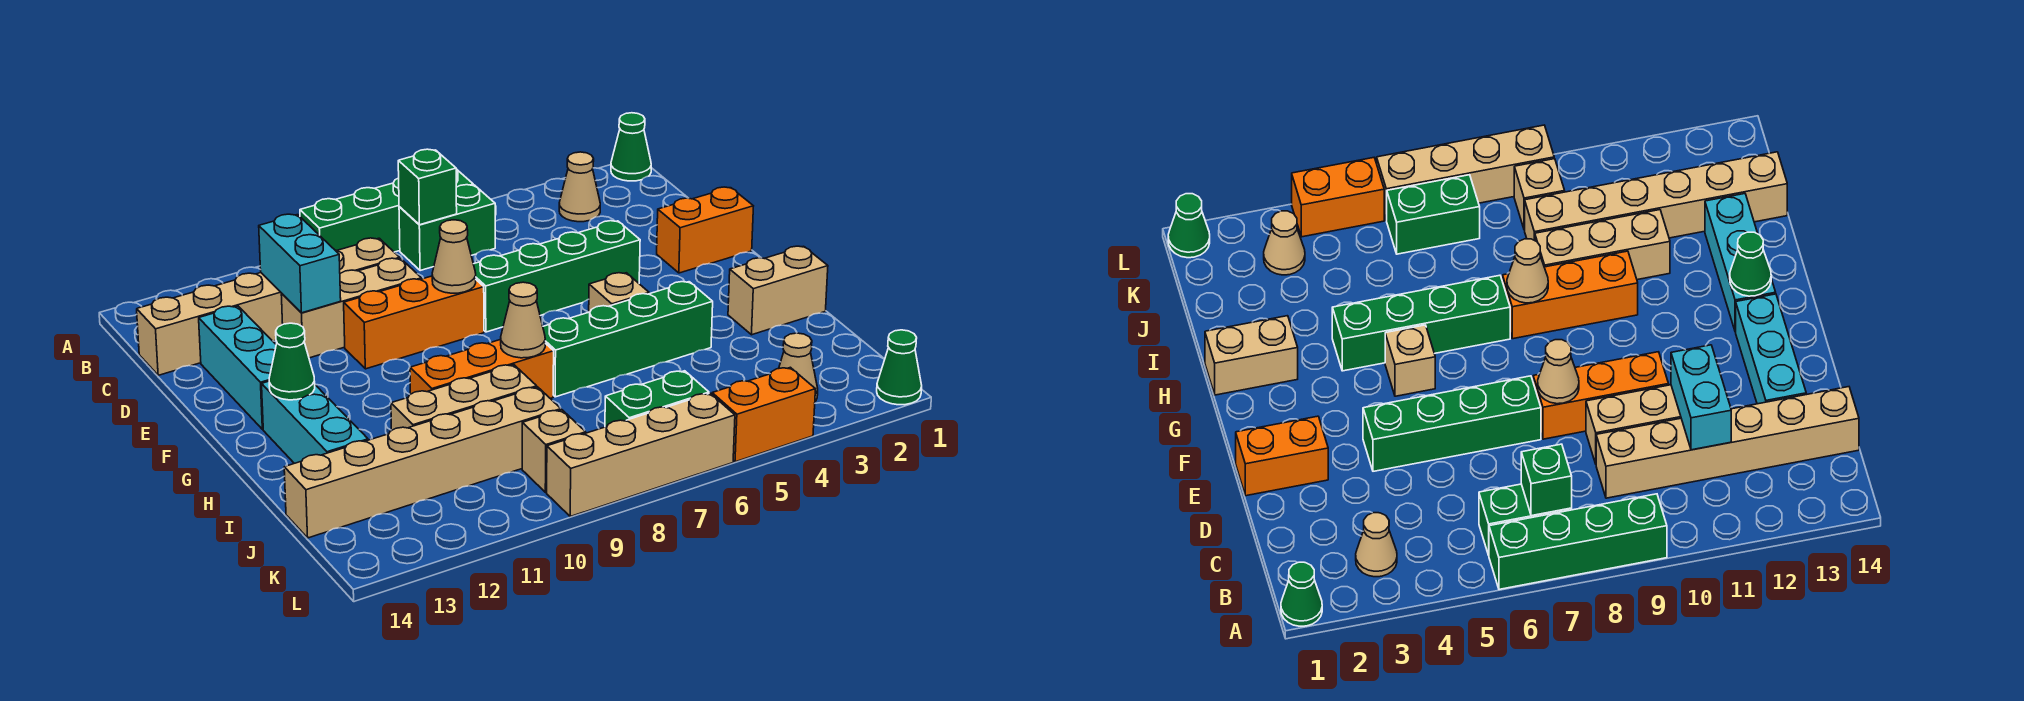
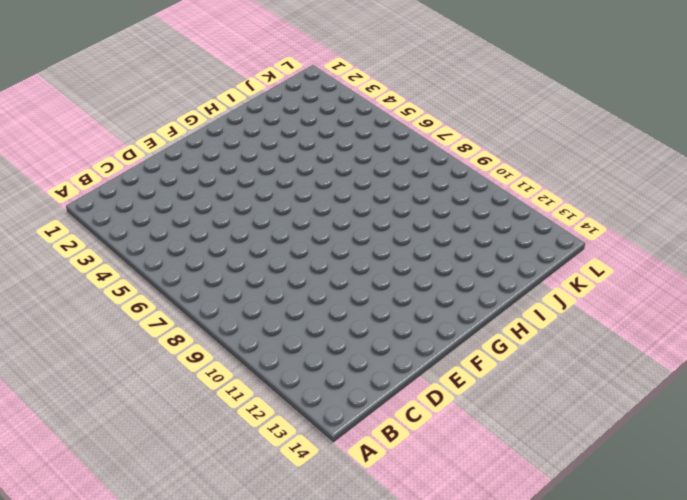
none -> green cone A1 level 1
none -> green brick A6:A9 level 1
none -> tan cone B3 level 1

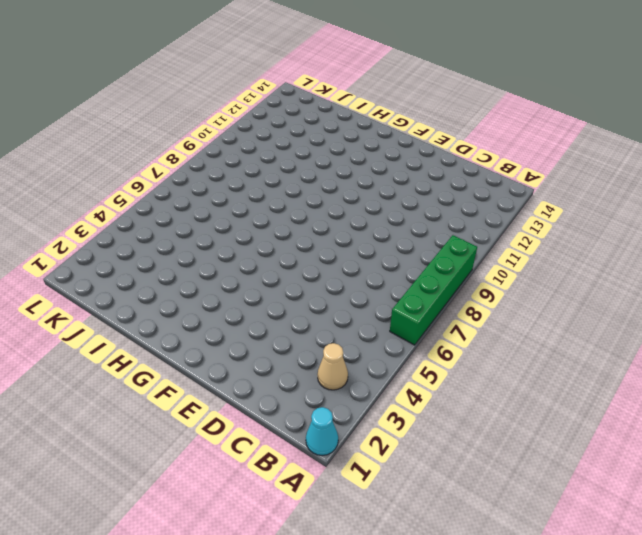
cyan cone A1 level 1 -> green cone A1 level 1
none -> green brick B6:B7 level 1
none -> tan brick C9:C14 level 1
none -> tan brick D9:D11 level 1

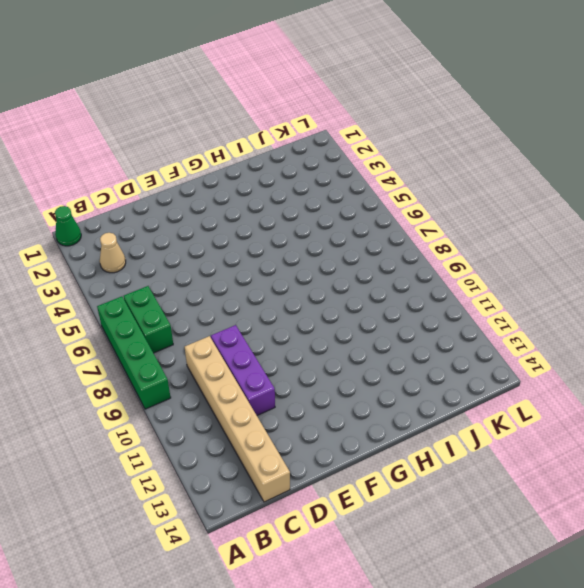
purple brick D9:D11 level 1 -> tan brick D9:D11 level 1
none -> cyan brick D13:F13 level 1
none -> orange brick E1:E2 level 1
none -> green brick E4:E7 level 1

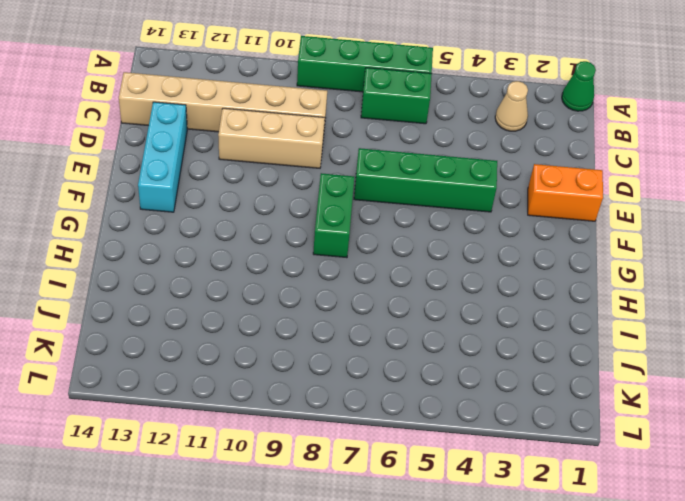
green brick F8:G8 level 1 -> green brick K6:K7 level 1
none -> orange brick E8:E10 level 1
none -> tan brick G5 level 1
none -> cyan brick G13:I13 level 1

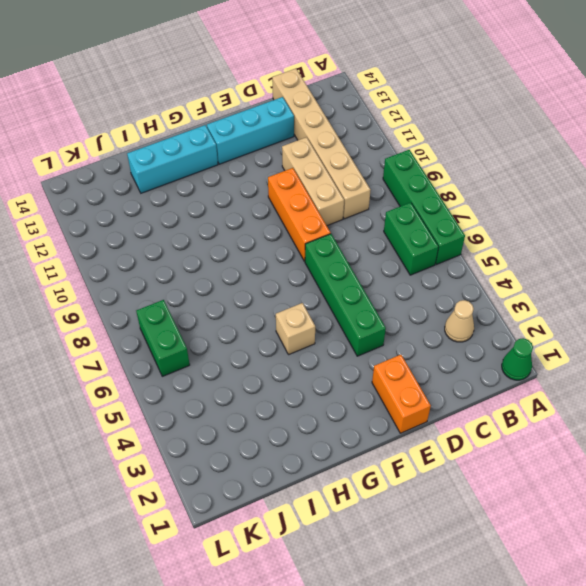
none -> tan brick H1:H2 level 1
none -> green brick H4:H7 level 1
none -> orange brick H8:H10 level 1

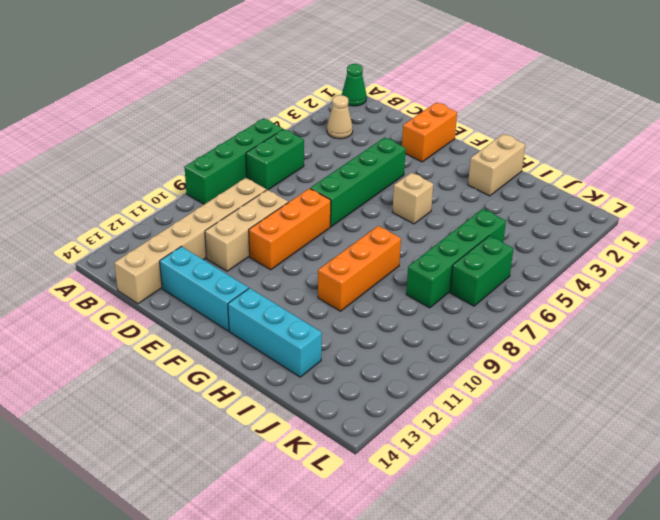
green brick J5:J8 level 1 -> green brick H4:H7 level 1
none -> tan brick I9:I11 level 1
none -> tan brick J9:J14 level 1
none -> tan cone K3 level 1

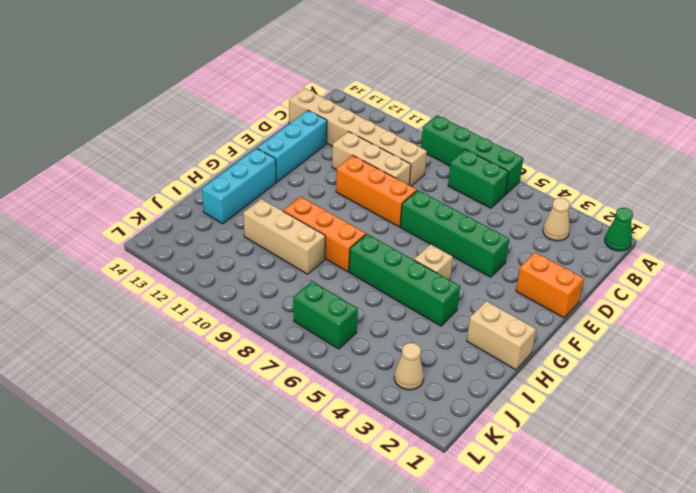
none -> tan brick J9:J14 level 1
none -> tan brick K9 level 1
none -> green cone L1 level 1

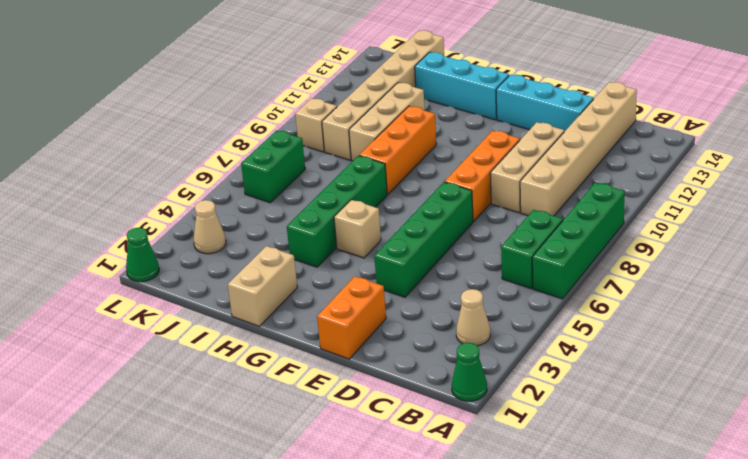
none -> orange brick L4:L5 level 1
none -> tan brick L6:L9 level 1
none -> green brick B7 level 2

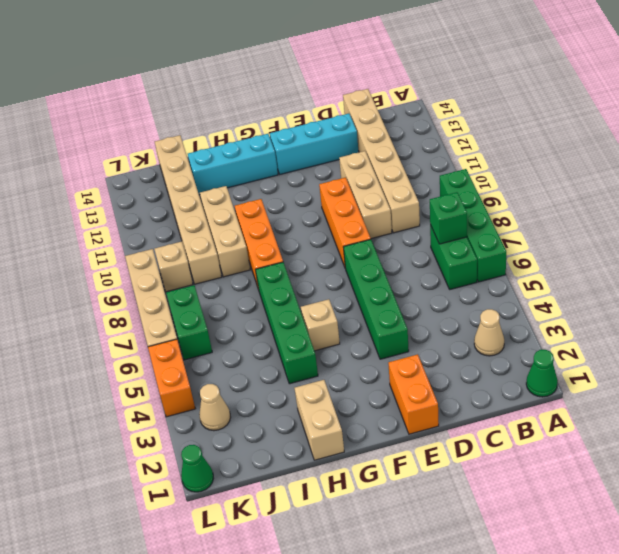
none -> cyan brick C11:D11 level 2
none -> tan cone E8 level 2
none -> green cone G13 level 2

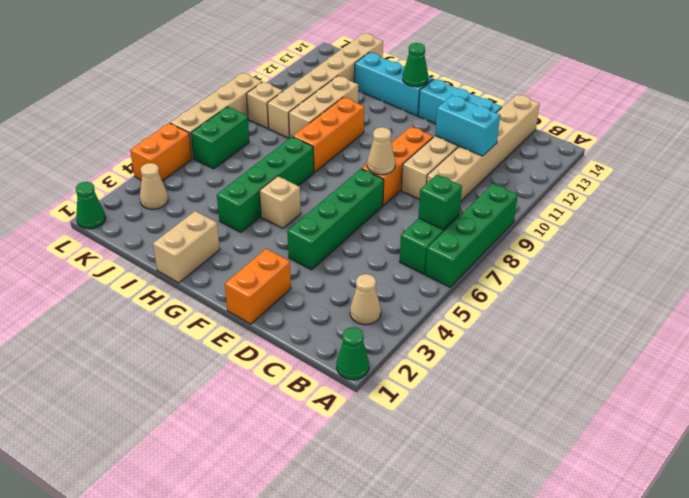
none -> tan cone H8 level 2

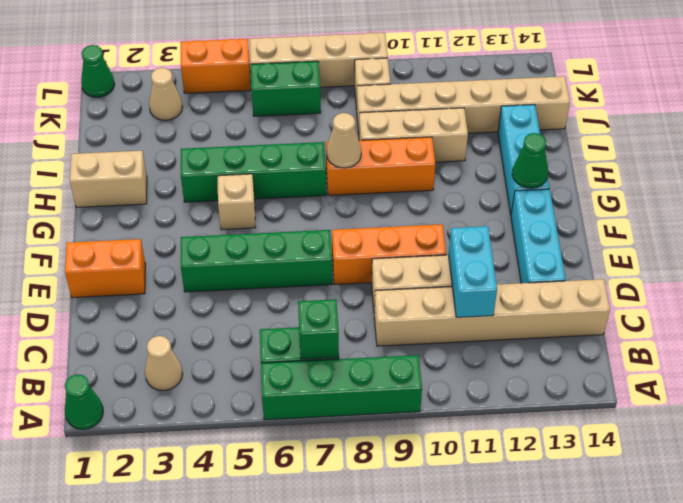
none -> tan cone E8 level 2

